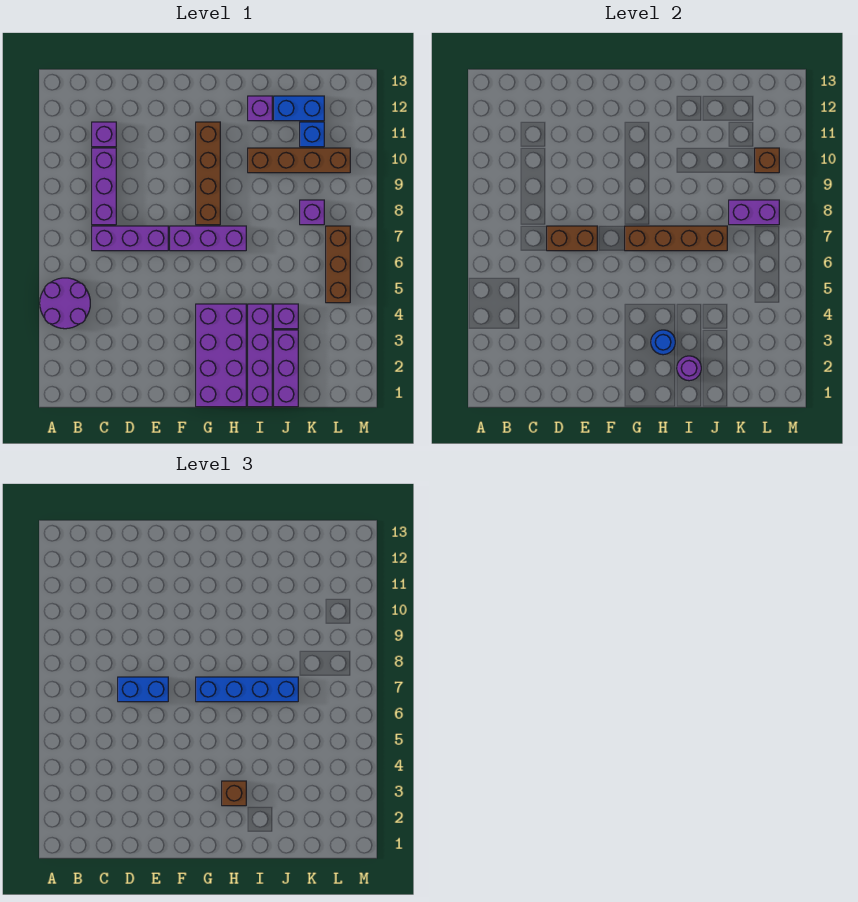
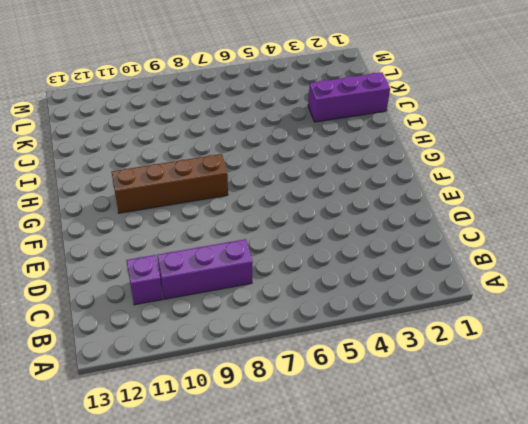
none -> purple round brick A4:B5 level 1
none -> purple brick C7:E7 level 1
none -> purple brick F7:H7 level 1

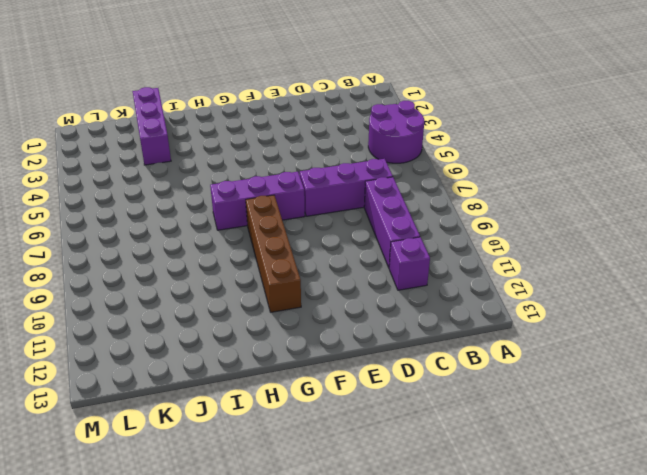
none -> purple brick G1:H4 level 1
none -> purple brick I1:I4 level 1
none -> brown brick I10:L10 level 1

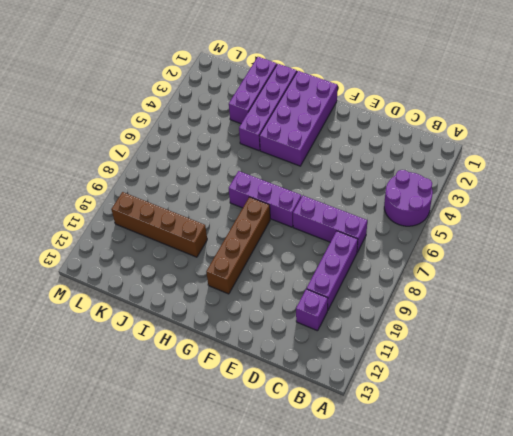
none -> purple brick I12 level 1
none -> purple brick J4 level 1
none -> blue brick J12:K12 level 1

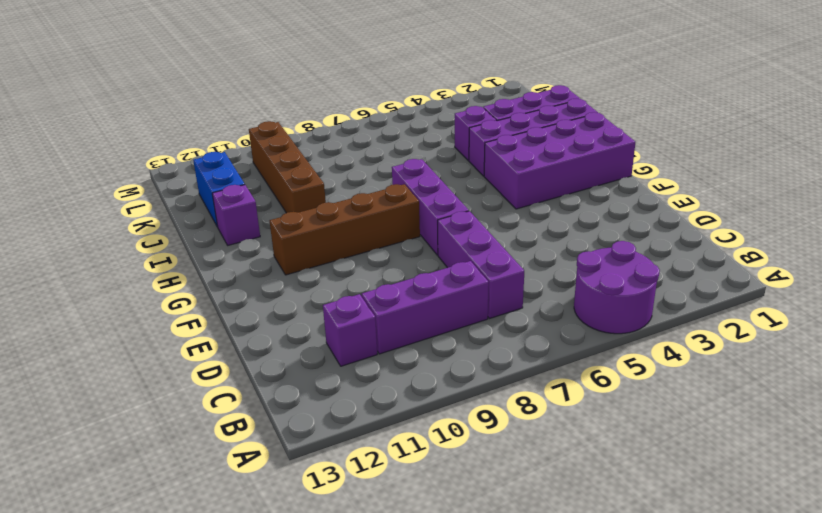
none -> purple brick K8 level 1
none -> blue brick K11 level 1
none -> brown brick L5:L7 level 1

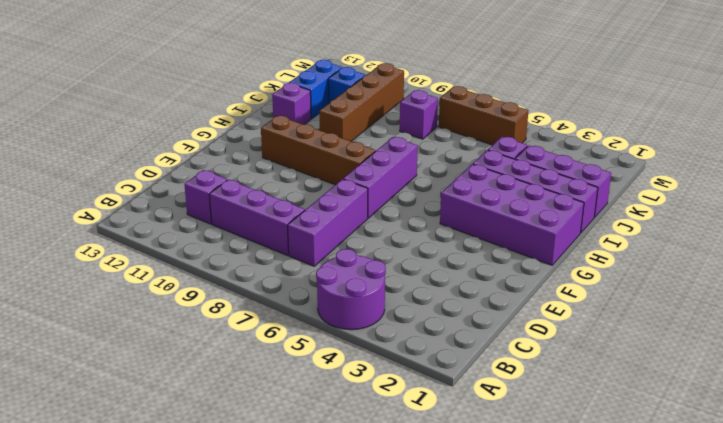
none -> brown brick D7:E7 level 2
none -> brown brick G7:J7 level 2
none -> blue round brick H3 level 2

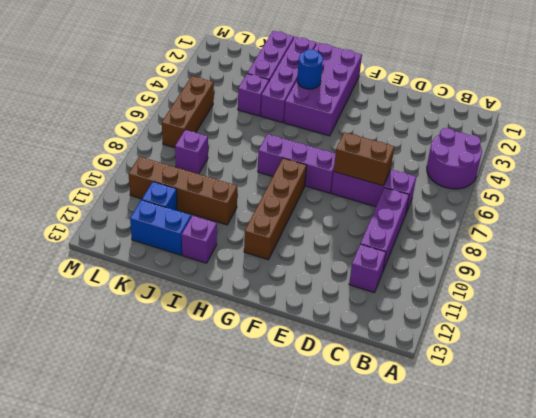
none -> brown brick G7:J7 level 2
none -> purple round brick I2 level 2
none -> purple brick K8:L8 level 2

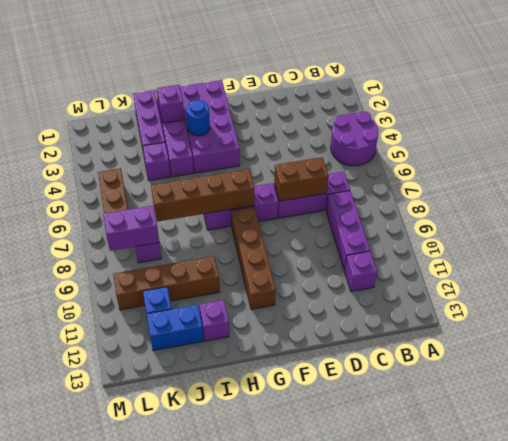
purple brick I2 level 2 -> purple round brick I2 level 2
none -> brown brick L10 level 2
none -> blue brick D7:E7 level 3
none -> blue brick G7:J7 level 3

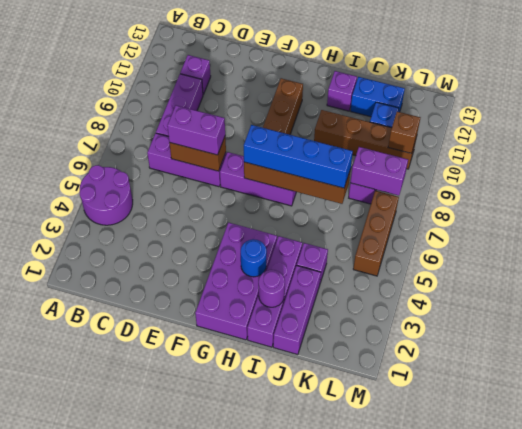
purple brick D7:E7 level 3 -> blue brick D7:E7 level 3
none -> brown brick H3 level 3

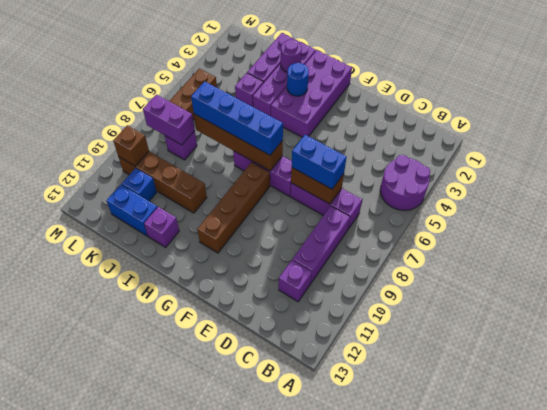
none -> brown brick H3 level 3

